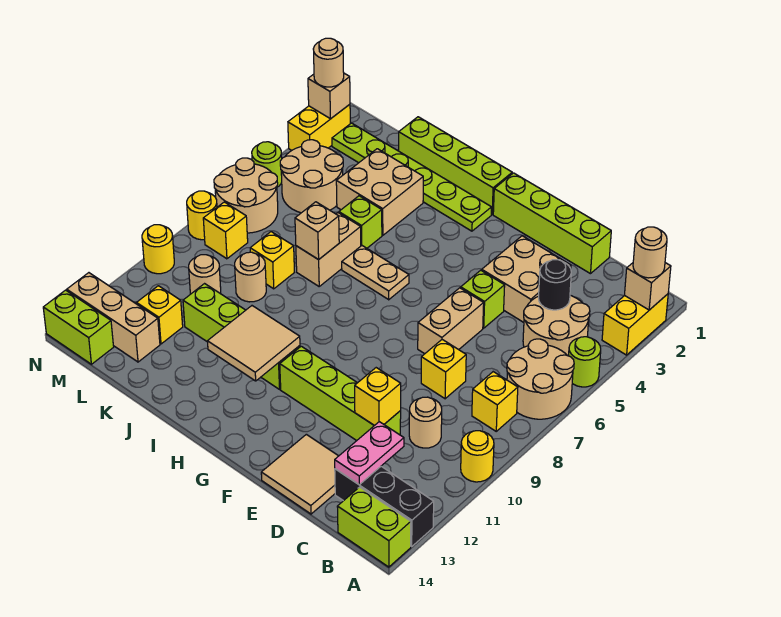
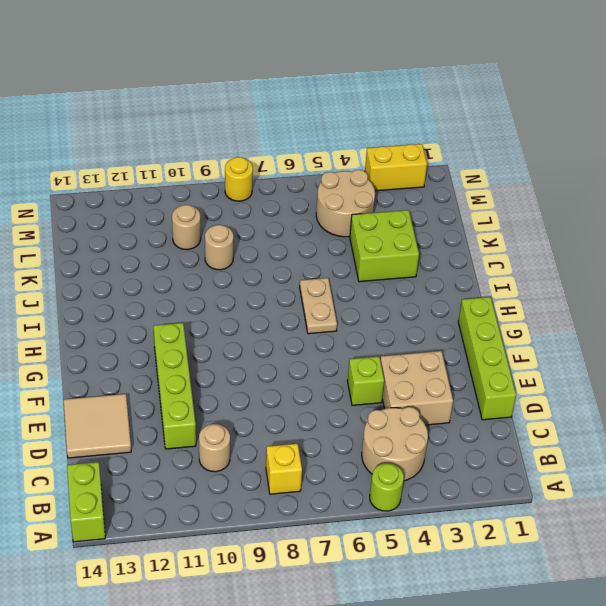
lime brick J3:K4 level 1 -> tan brick J3:K4 level 1
none -> yellow brick A2:A3 level 1
none -> tan round brick A6:B7 level 1
none -> yellow round brick A10 level 1
none -> black brick A13:C13 level 1

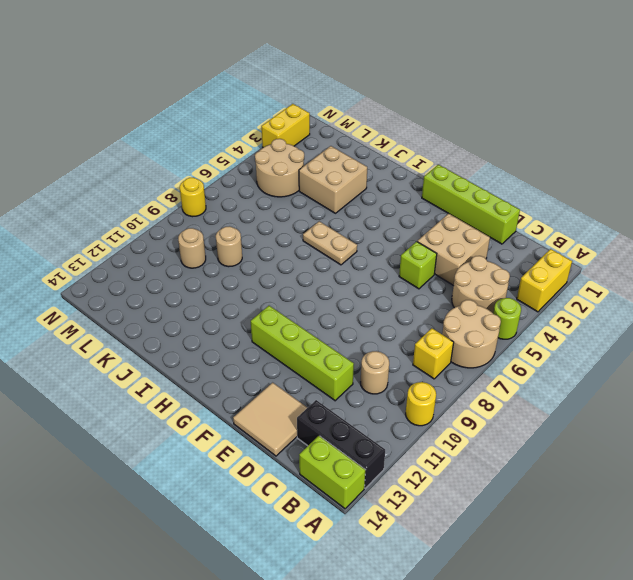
none -> yellow brick D8 level 1
none -> tan brick E6:E7 level 1
none -> lime brick H1:K1 level 1
none -> lime plate H2:M2 level 1

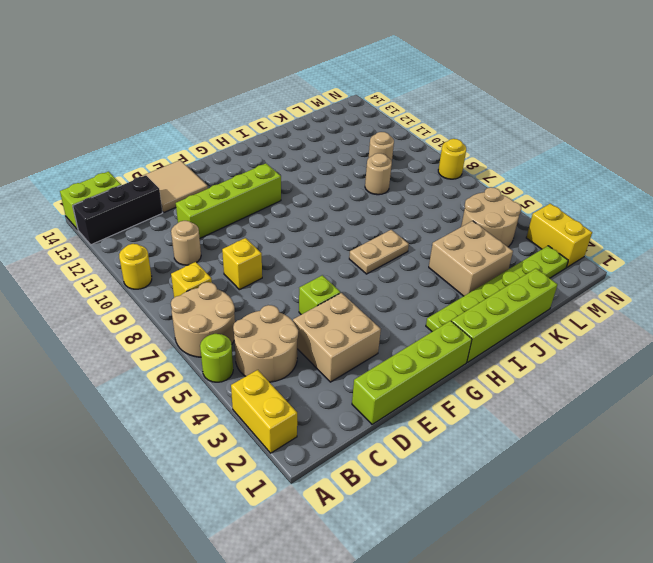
none -> tan brick E6:E7 level 1
none -> lime brick H11:K11 level 1
none -> lime brick J5 level 1
none -> tan brick J6:J7 level 1

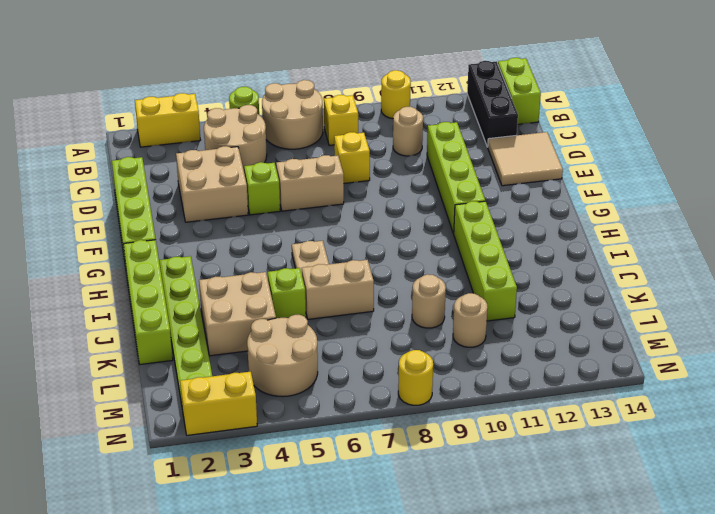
none -> yellow brick K8 level 1
none -> yellow brick L12 level 1
none -> tan brick L13:N13 level 1
none -> tan round brick M6:N7 level 1

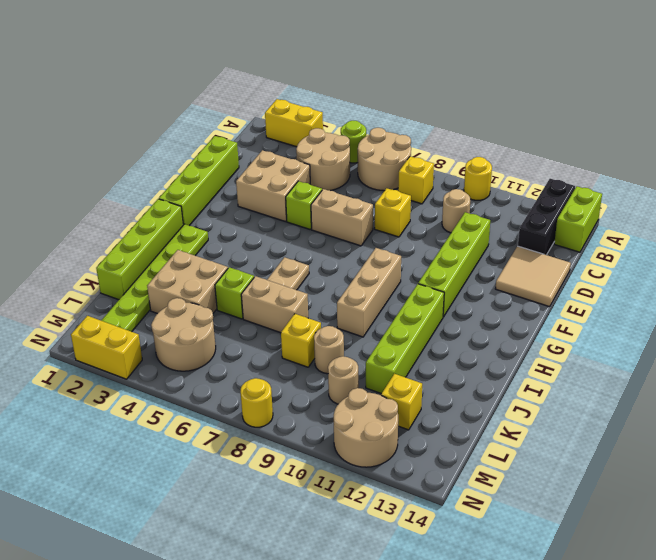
tan brick G9:I9 level 1 -> tan brick L13:N13 level 1
tan round brick M11:N12 level 1 -> tan round brick M6:N7 level 1
none -> yellow brick M8 level 1
none -> lime brick M14:N14 level 1
none -> lime round brick N5 level 1
none -> yellow round brick N10 level 1

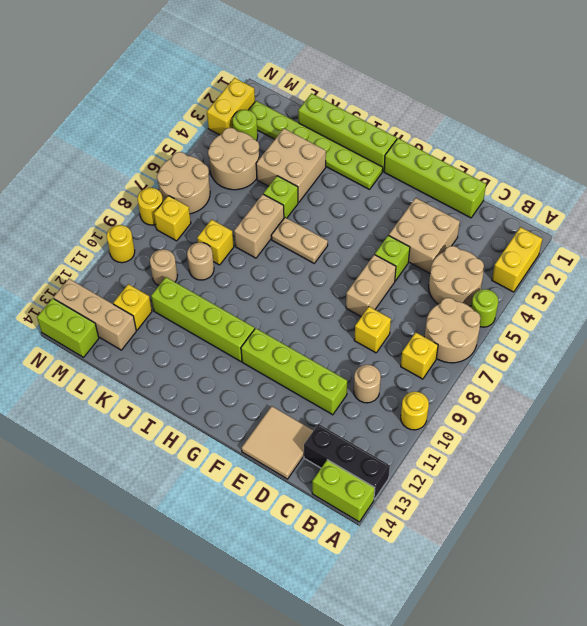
lime round brick M3 level 1 -> lime round brick N5 level 1
none -> tan brick A2 level 2
none -> black round brick C4 level 2
none -> pink plate C12:C13 level 2
none -> yellow brick D11 level 2

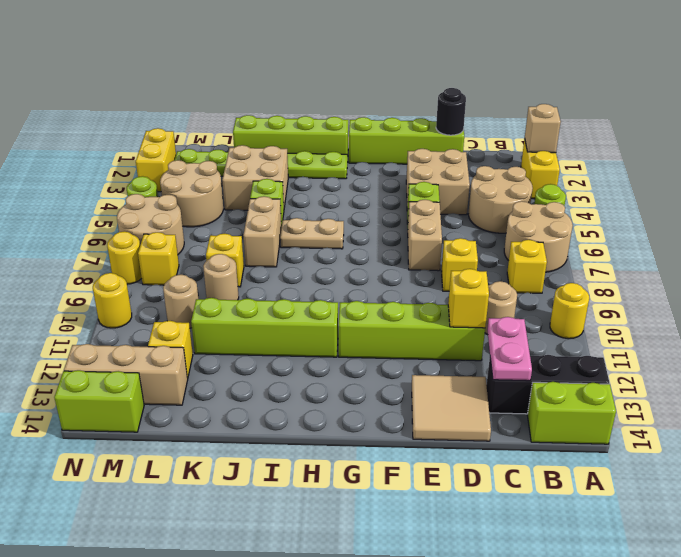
black round brick D1 level 2 -> black round brick C4 level 2
none -> tan tile H11:I12 level 2
none -> tan brick J7 level 2
none -> tan brick N2 level 2
none -> tan round brick A2 level 3

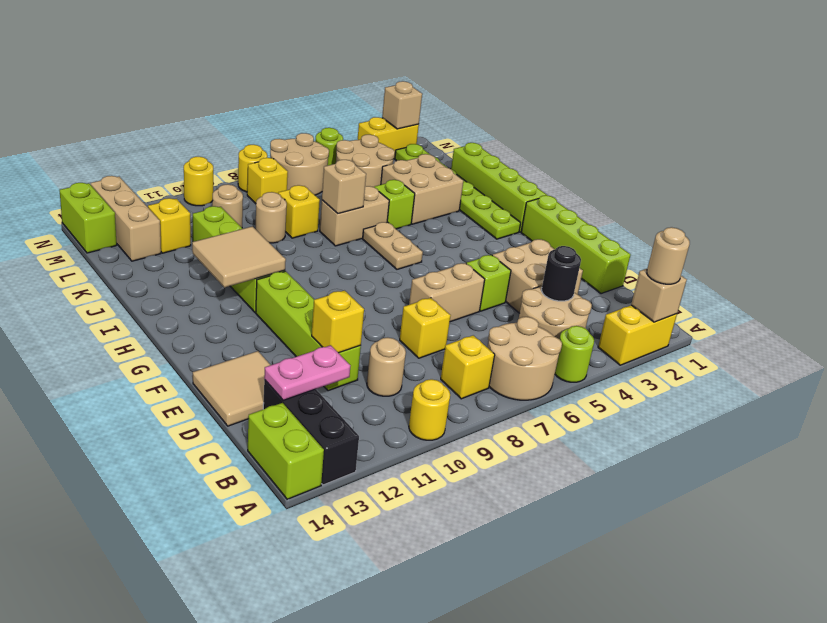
none -> tan round brick N2 level 3

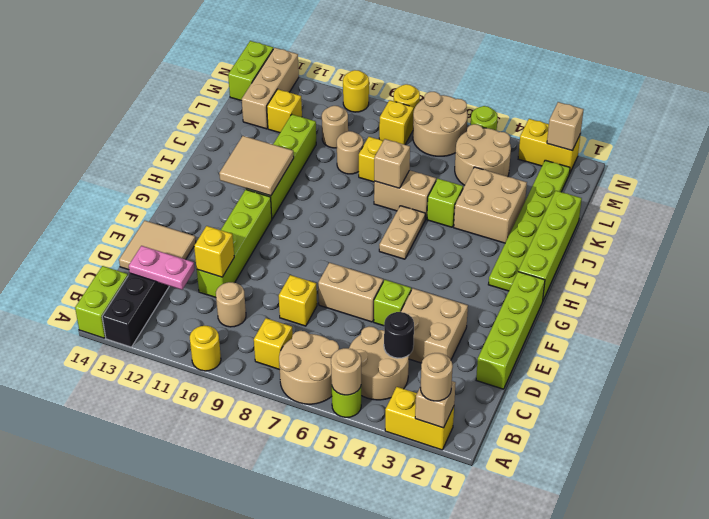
tan round brick A5 level 2 -> tan round brick N2 level 3

